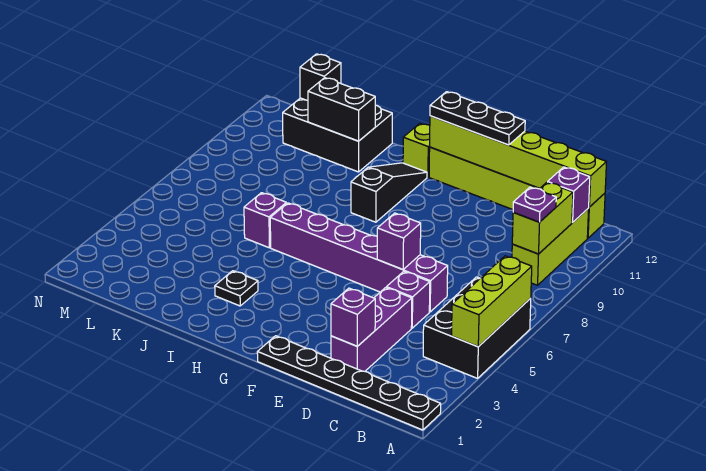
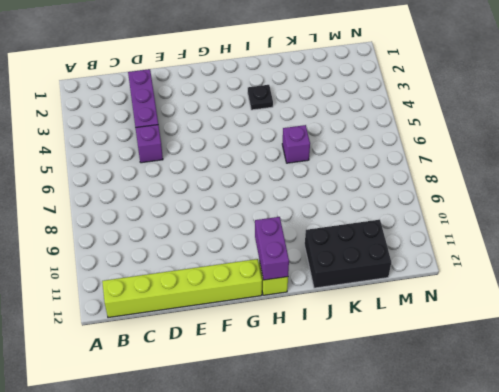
purple brick H11:H12 level 2 -> none
none -> black plate A1:F1 level 1
none -> black brick A4:B6 level 1
none -> lime brick B9:B11 level 1

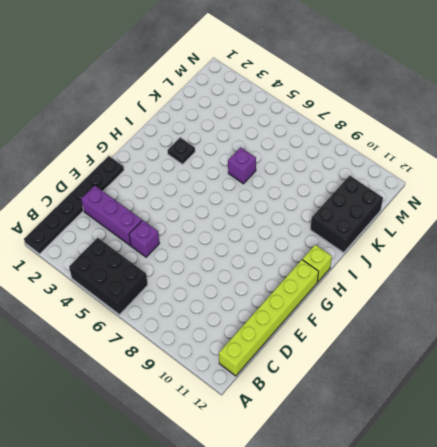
none -> lime brick B9:B11 level 1
none -> purple brick D6:I6 level 1
none -> black slope H9:H11 level 1 top 9

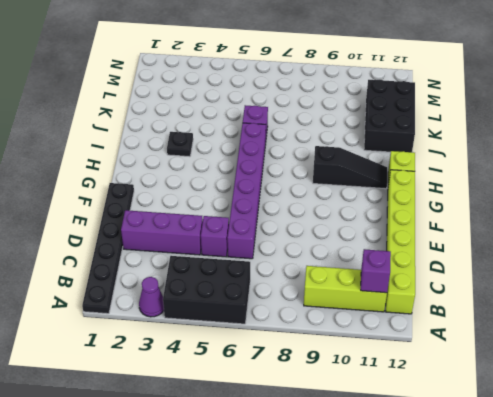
purple cone A3 level 1 -> none
none -> lime brick A4:A6 level 2
none -> lime brick B9:B10 level 2
none -> lime brick B12:G12 level 2

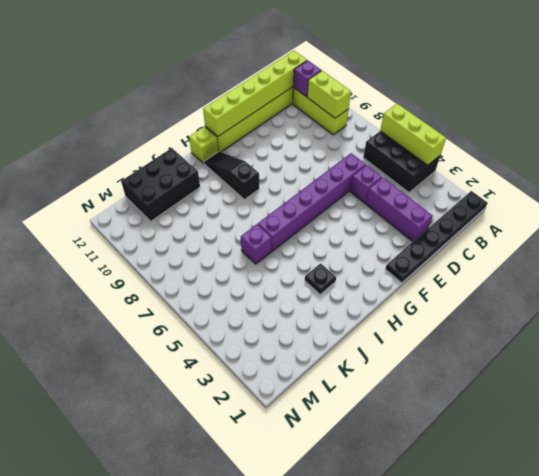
none -> purple brick D2 level 2
none -> purple brick E6 level 2
none -> black brick J11:K11 level 2

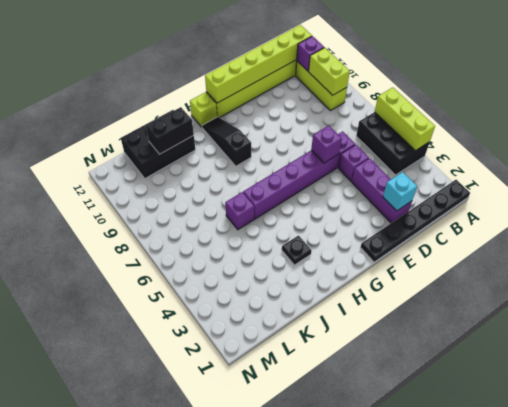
cyan brick D2 level 2 -> purple brick D2 level 2
none -> black brick L12 level 2
none -> purple plate B9 level 3
none -> black plate E12:G12 level 3

